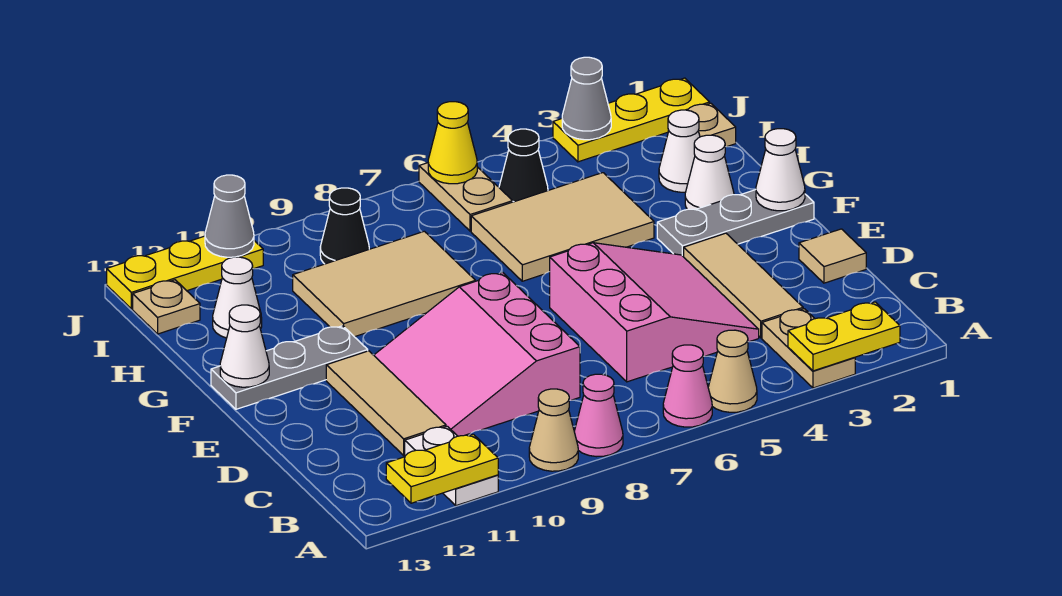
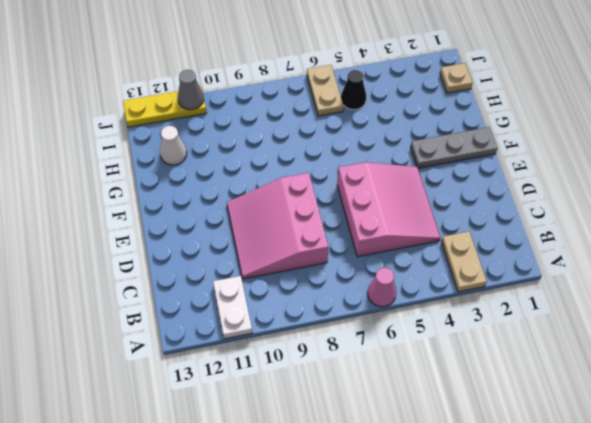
none -> tan cone A5 level 1
none -> pink cone A8 level 1
none -> tan cone A9 level 1
none -> tan tile C3:E3 level 1

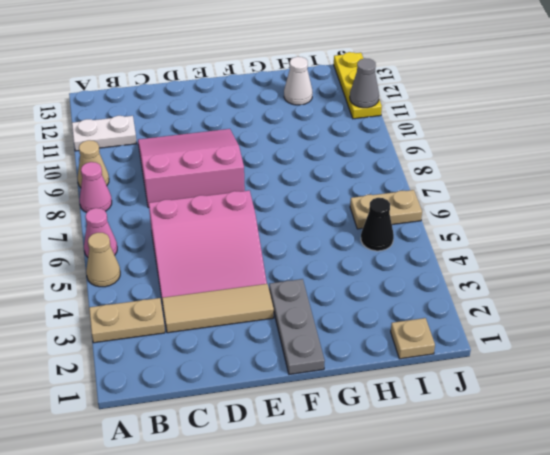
none -> tan tile C11:E11 level 1
none -> tan tile D1 level 1
none -> grey plate F11:F13 level 1
none -> white cone G2 level 1

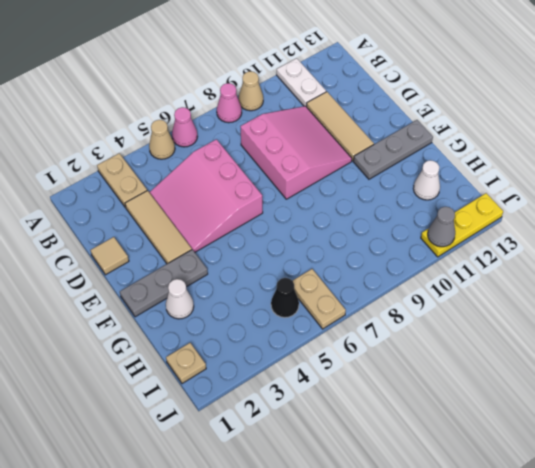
none -> tan tile G4:H6 level 1
none -> tan tile G8:H10 level 1
none -> white cone H2 level 1
none -> black cone I9 level 1

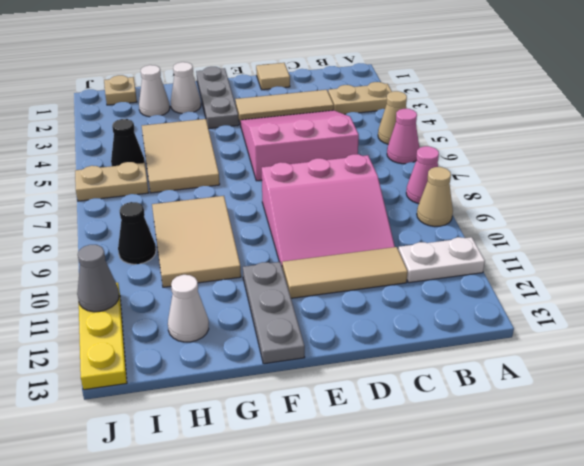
none -> tan plate I13 level 1
none -> yellow plate J1:J3 level 1
none -> yellow plate A2:A3 level 2
none -> yellow plate A11:A12 level 2

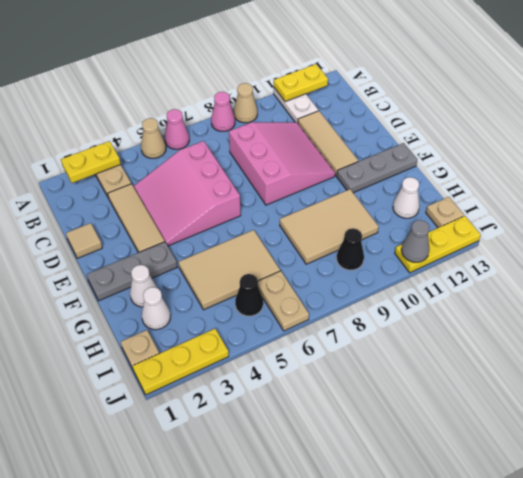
none -> white cone F1 level 2
none -> white cone F13 level 2
none -> grey cone J3 level 2
none -> yellow cone J6 level 2

